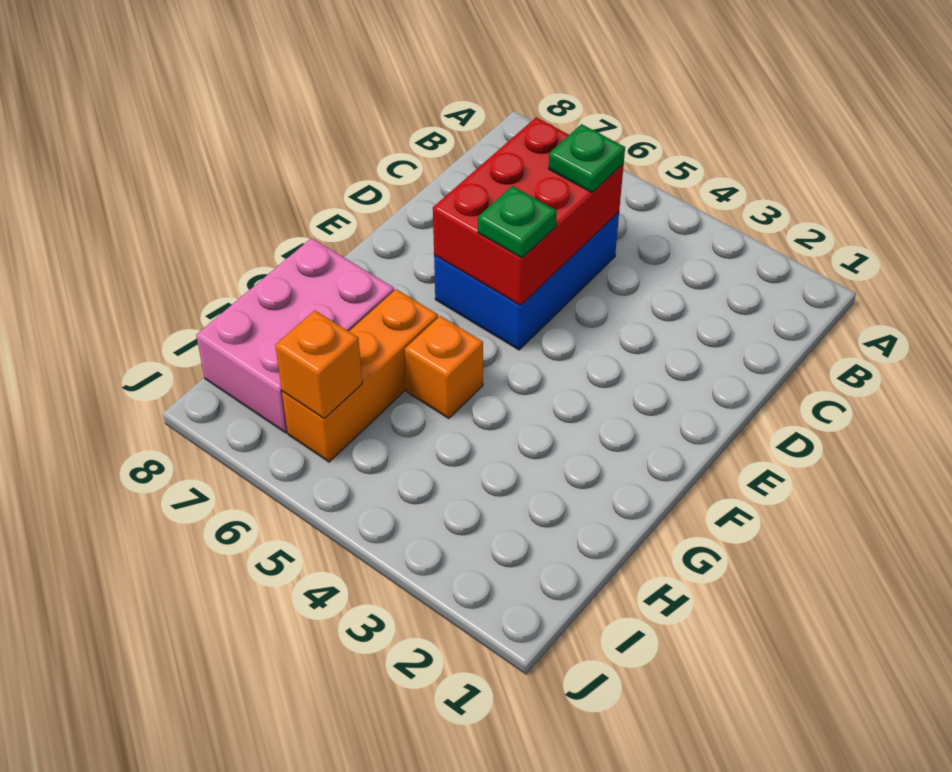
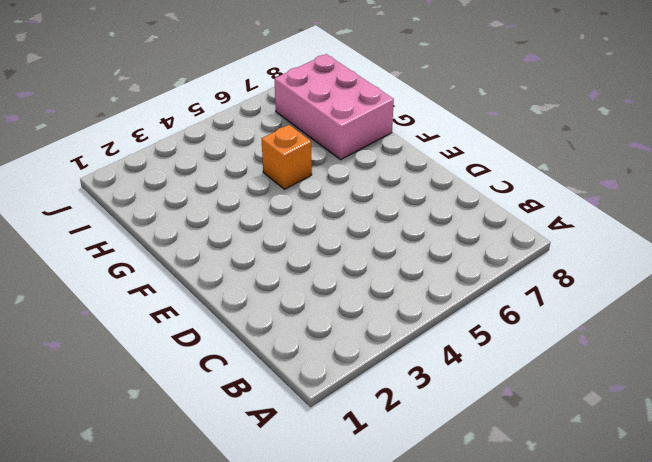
none -> blue brick C5:E6 level 1
none -> orange brick G6:I6 level 1

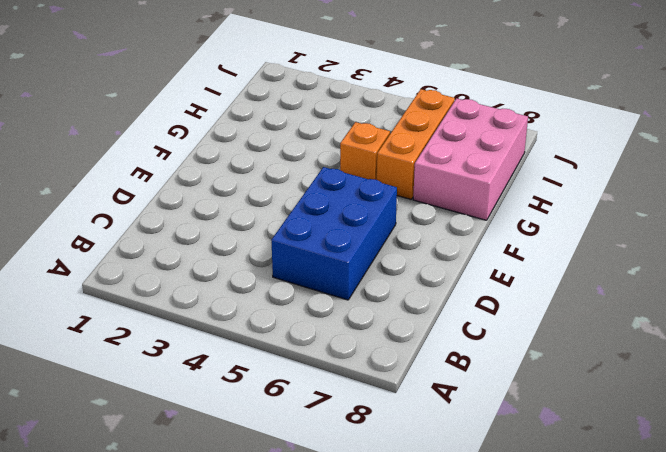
none -> red brick C5:E6 level 2
none -> orange brick I6 level 2

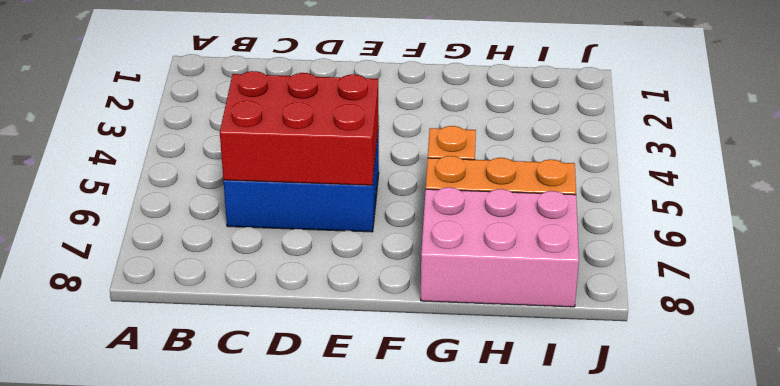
none -> orange brick I6 level 2
none -> green plate C5 level 3

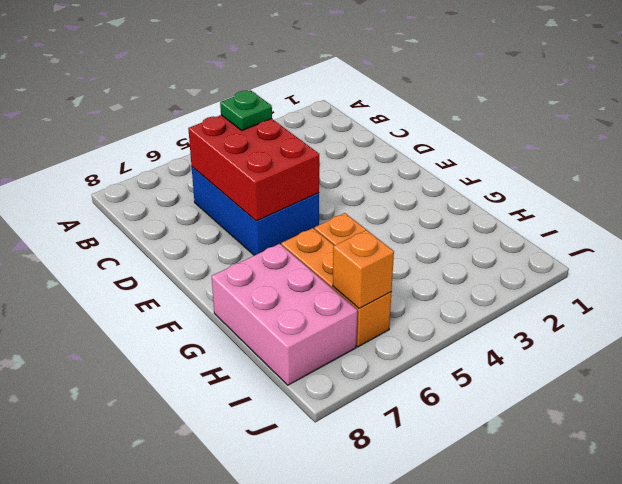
none -> green plate E5 level 3

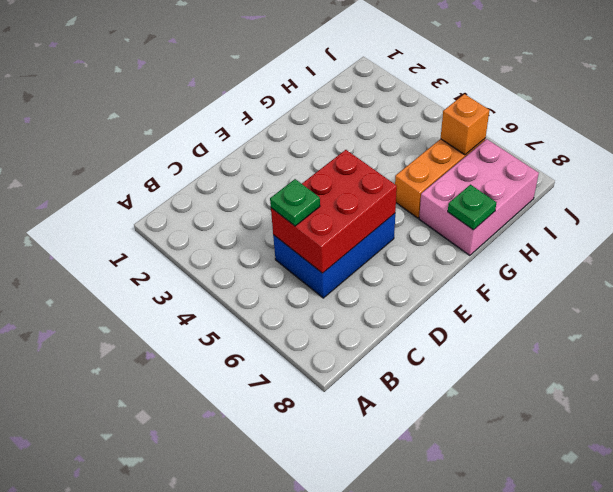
green plate G8 level 2 -> green plate E5 level 3
none -> orange brick G5 level 1

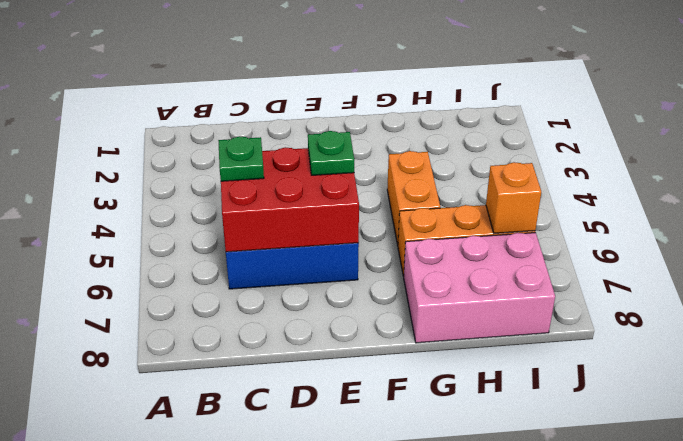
orange brick G4:G5 level 1 -> orange brick G5 level 1

